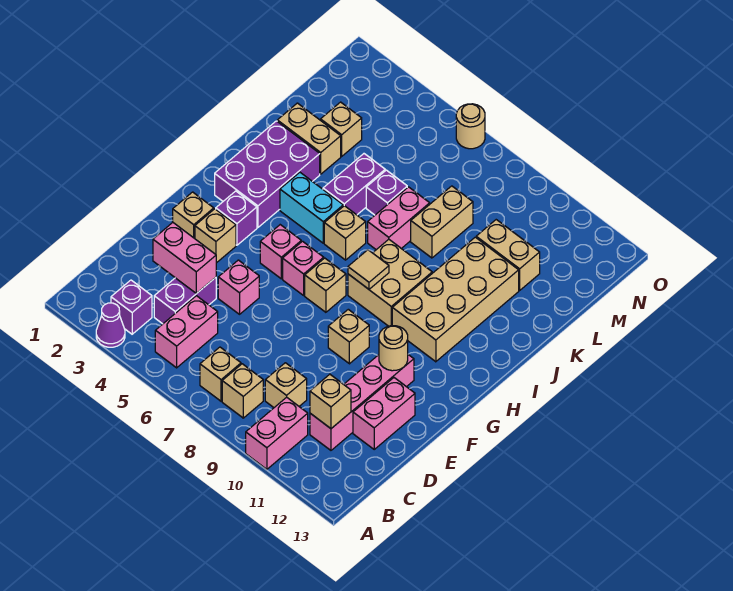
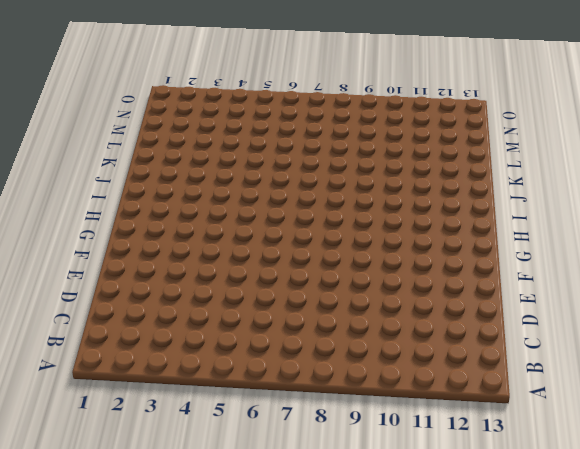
none -> purple cone A3 level 1
none -> pink brick A10:B10 level 1
none -> purple brick B3 level 1
none -> pink brick B5:C5 level 1

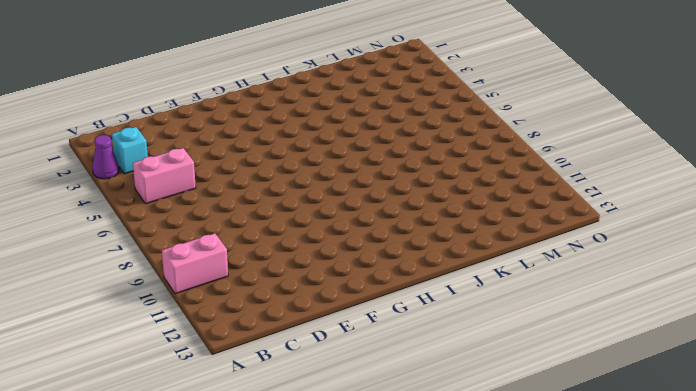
cyan brick B3 level 1 -> purple brick B3 level 1
none -> tan brick B7 level 1
none -> tan brick B8 level 1
none -> purple brick C4:D4 level 1
none -> tan brick C9 level 1

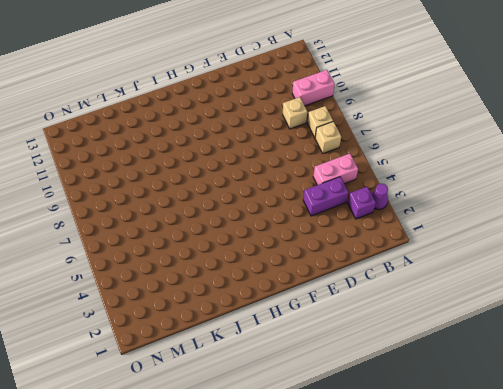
none -> pink brick C11:F11 level 1
none -> pink brick D12:E12 level 1
none -> pink brick E5 level 1
none -> tan brick F2 level 1

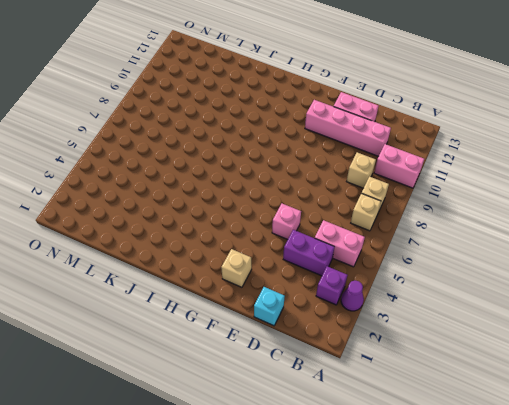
cyan brick D1 level 1 -> none
none -> tan brick F3 level 1
none -> tan brick F9 level 1
none -> purple brick G3 level 1
none -> pink brick G5 level 1

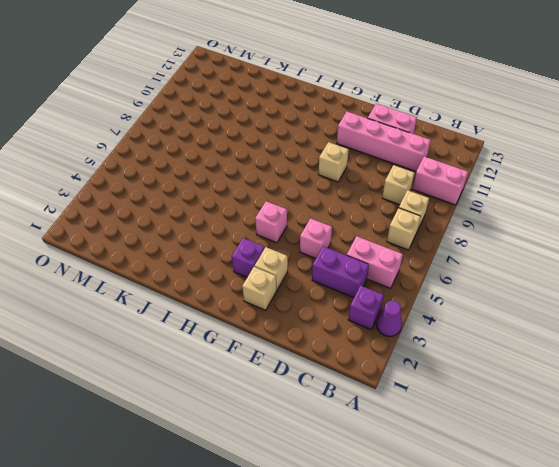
none -> pink brick G6 level 1
none -> tan brick G7 level 1
none -> purple brick H2:J3 level 1
none -> tan brick H8:I9 level 1

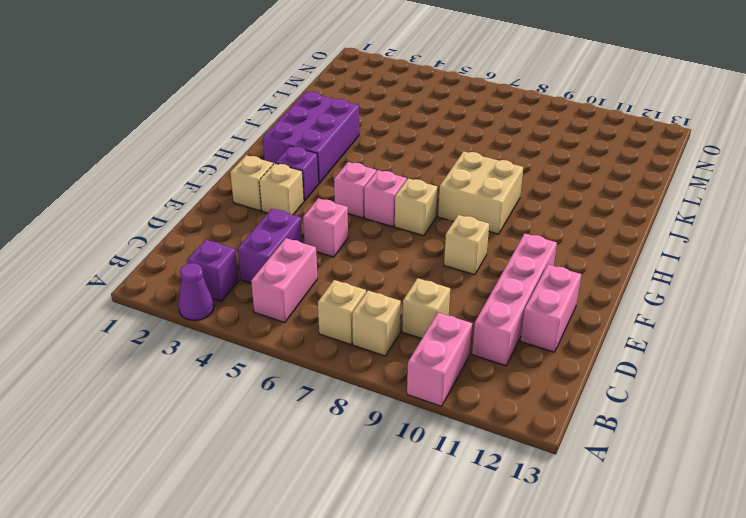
none -> tan brick H10:K11 level 1
none -> cyan brick I4:I5 level 1
none -> tan brick I6 level 1
none -> purple brick J5:K5 level 1

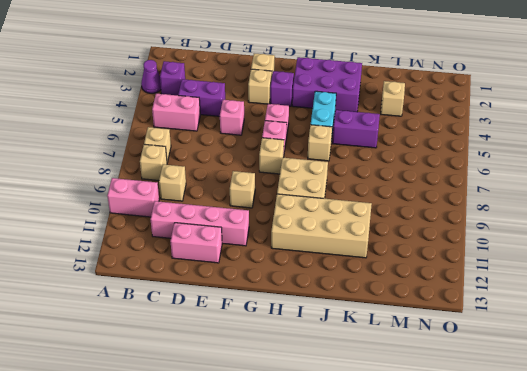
none -> pink brick J7:K7 level 1
none -> tan brick K2:K3 level 1
none -> purple brick K6 level 1
none -> tan brick K8:L8 level 1

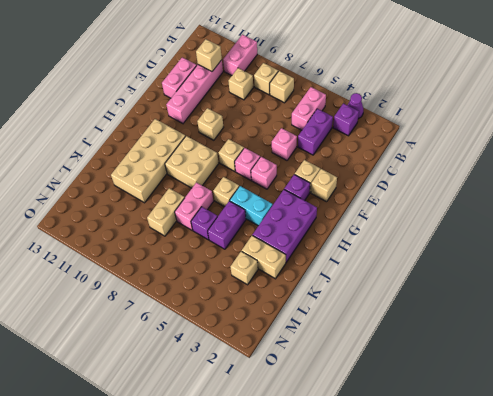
none -> tan brick L10:L11 level 1
none -> tan round brick O6 level 1
none -> pink brick D3:D4 level 2
none -> tan round brick F11 level 2

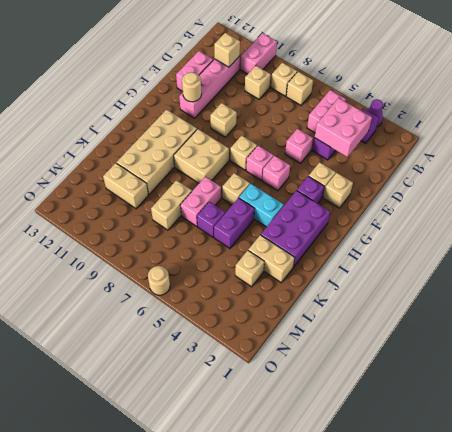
pink brick C3:D4 level 2 -> pink brick D3:D4 level 2
none -> tan tile H8 level 2

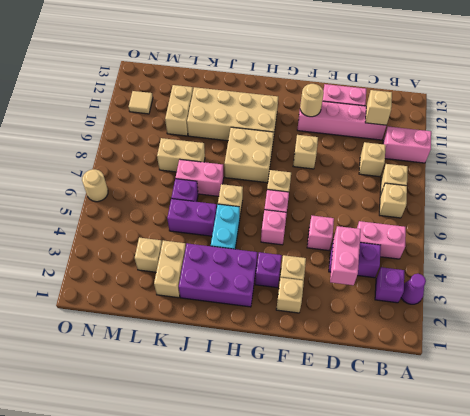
tan tile N11 level 1 -> tan tile H8 level 2

